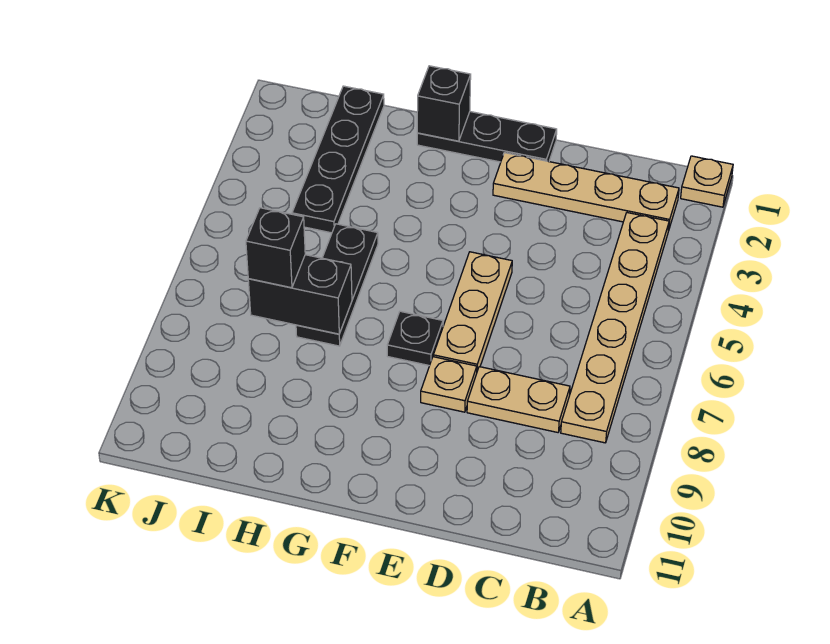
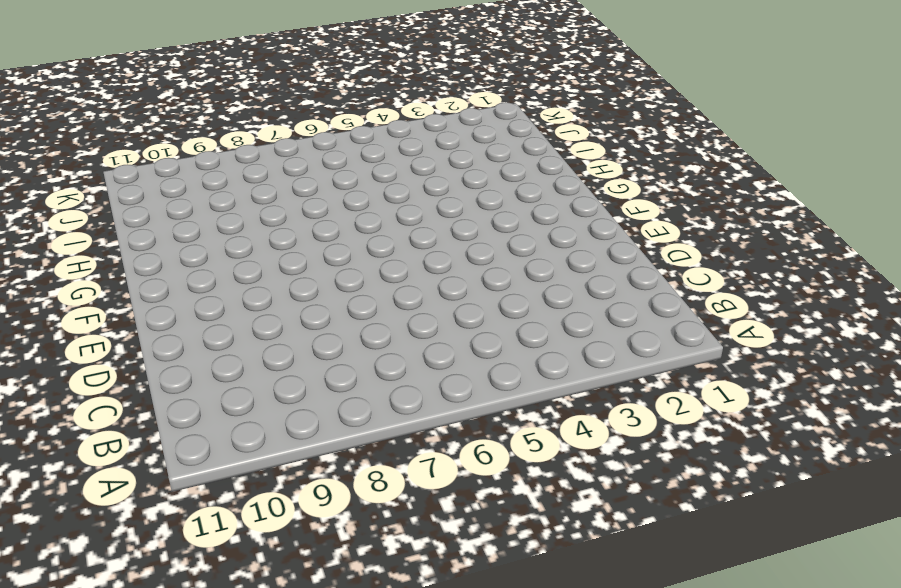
none -> tan plate A1 level 1
none -> tan plate B2:E2 level 1
none -> tan plate B3:B8 level 1

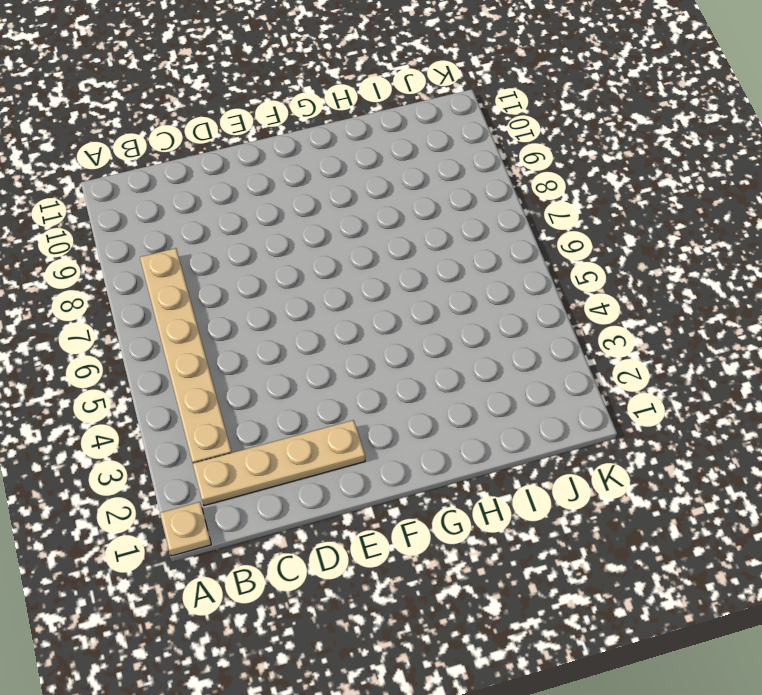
none -> tan plate C8:D8 level 1
none -> black plate E1:G1 level 1
none -> tan plate E5:E7 level 1

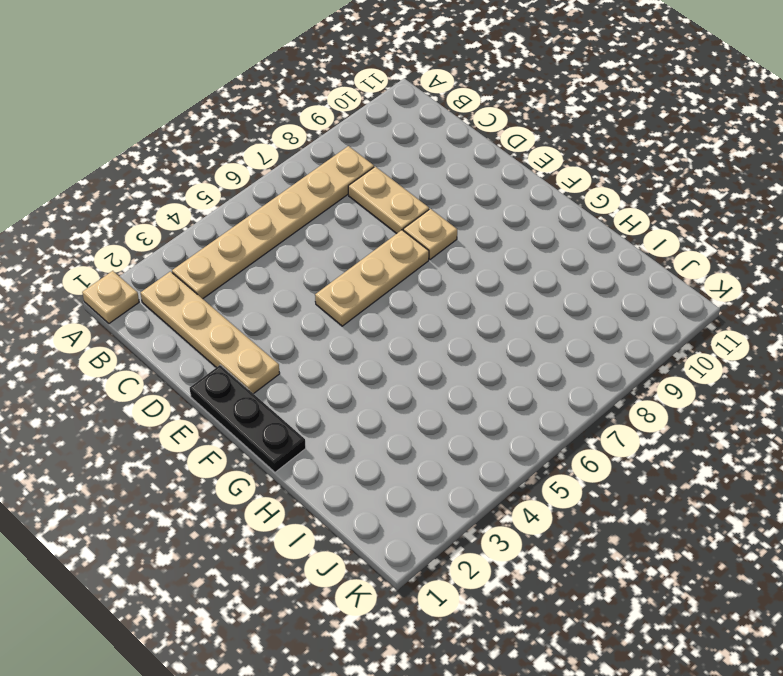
none -> black plate F7 level 1
none -> black plate H5:H7 level 1
none -> black plate I1:I4 level 1

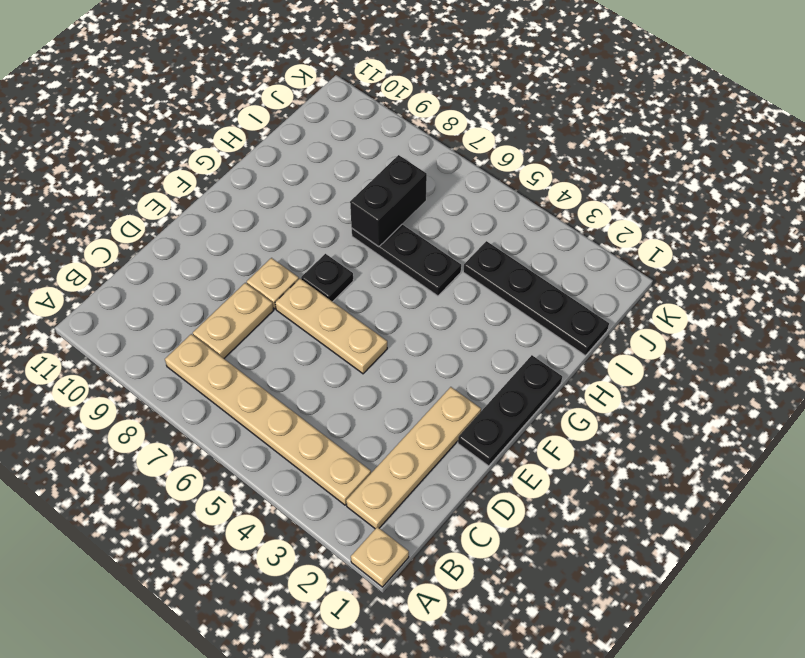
none -> black brick G1 level 2
none -> black brick I7 level 3

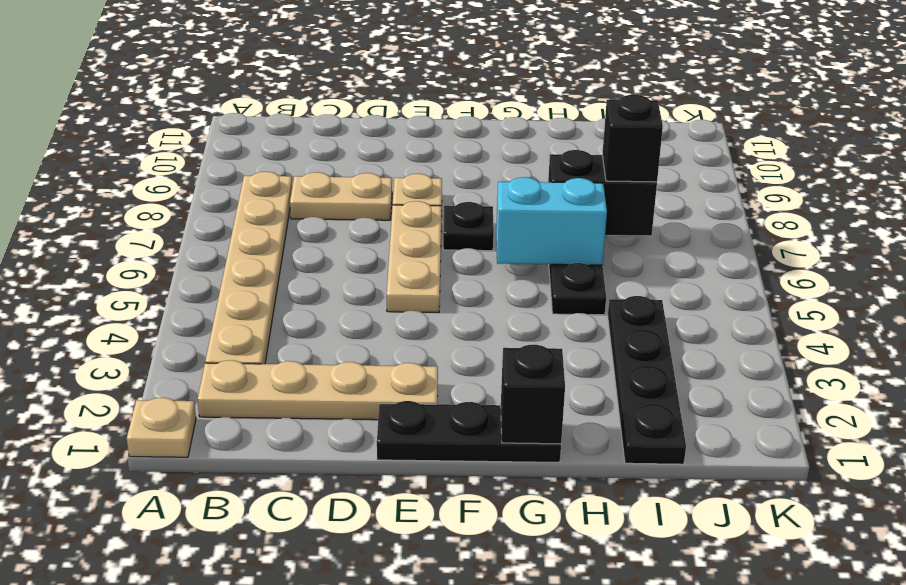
cyan brick G6:H6 level 2 -> none

